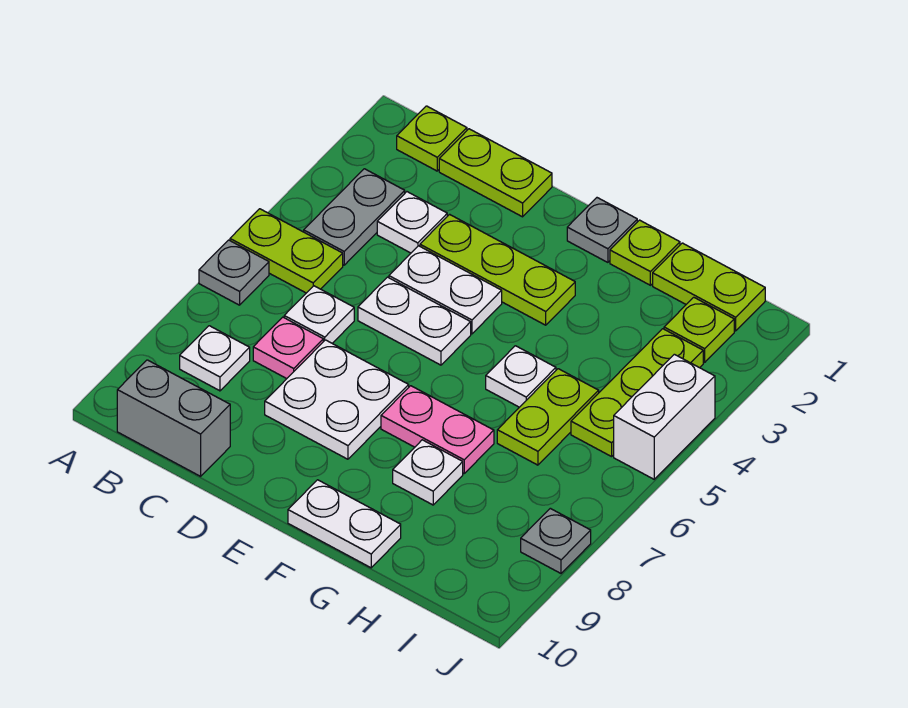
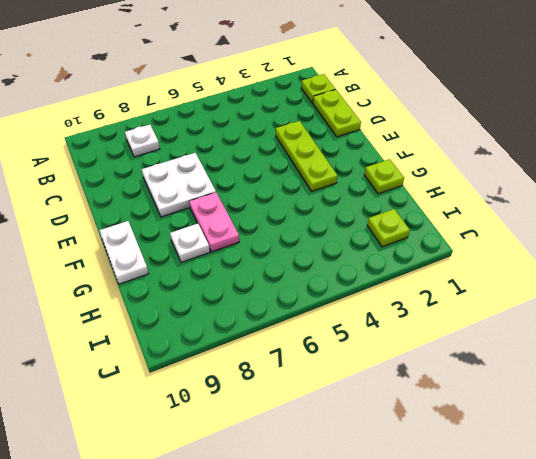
none -> lime plate A5:B5 level 1
none -> grey plate A6 level 1
none -> grey plate B3:B4 level 1

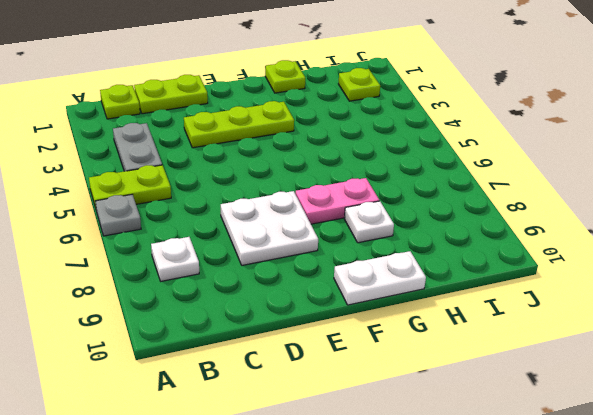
none -> grey brick B10:C10 level 1
none -> white plate C3 level 1
none -> white plate C6 level 1

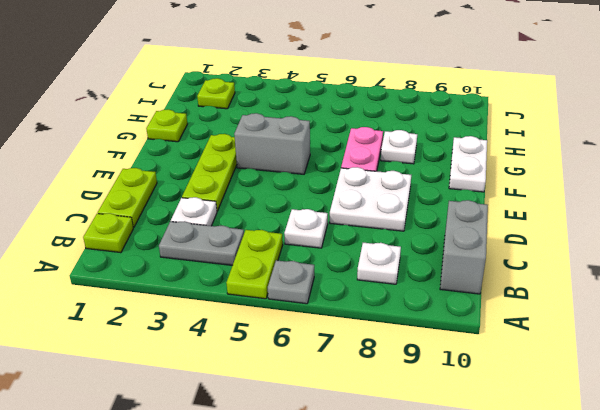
grey brick F4:F5 level 1 -> none
none -> pink plate C7 level 1
none -> white plate D4:E4 level 1
none -> white plate D5:E5 level 1

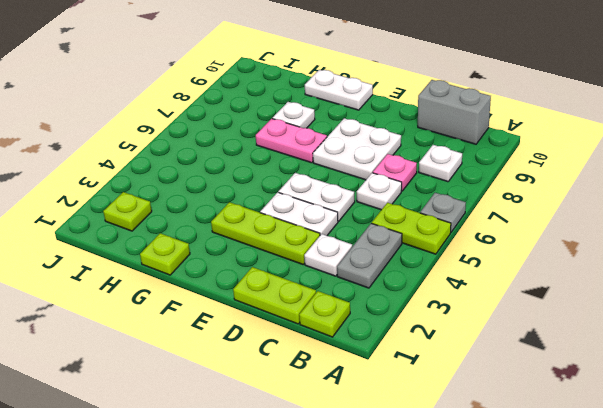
none -> grey plate F1 level 1
none -> white plate G5 level 1
none -> lime plate H1:I1 level 1

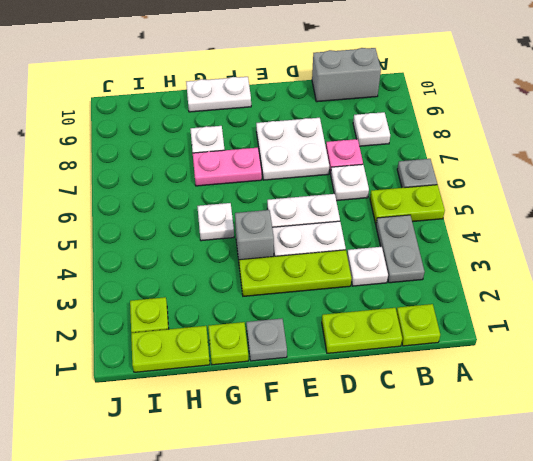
grey brick F4 level 1 -> none
none -> lime plate H5:H6 level 1
none -> lime plate I3:I5 level 1
none -> white brick J4:J5 level 1

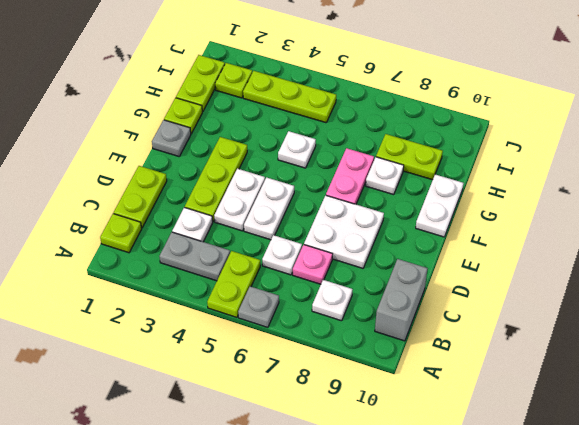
lime plate H8:H9 level 1 -> lime plate H5:H6 level 1
none -> white brick J4:J5 level 1
none -> grey plate J8 level 1

